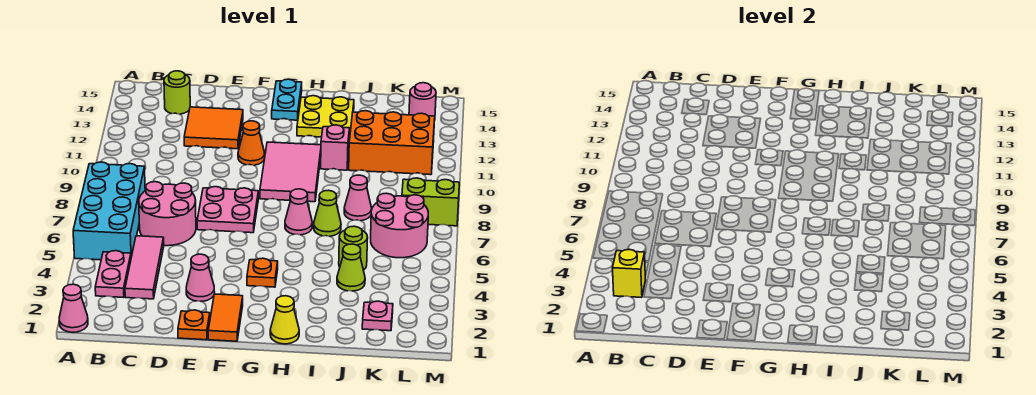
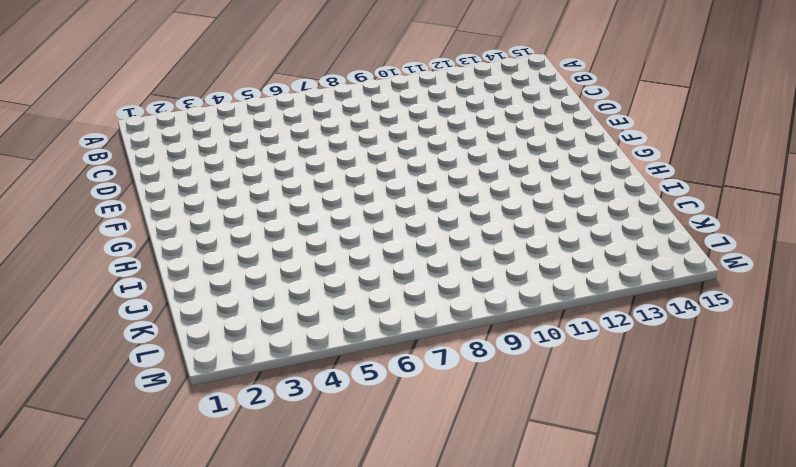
none -> pink cone A1 level 1
none -> cyan brick A5:B8 level 1
none -> pink plate B3:B4 level 1

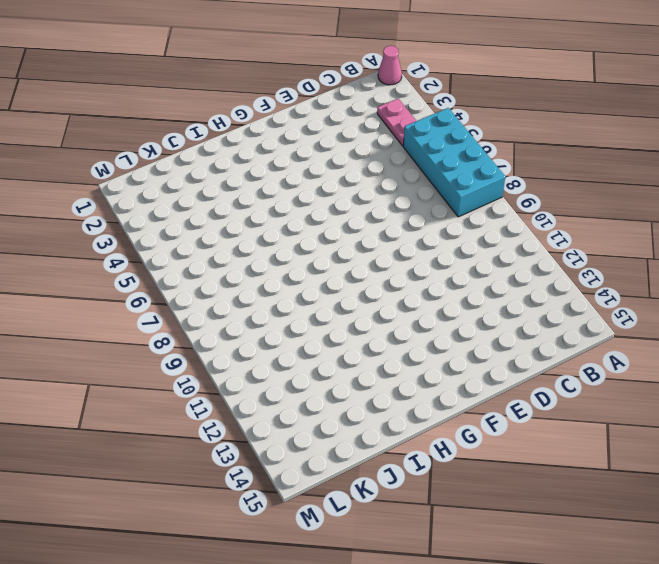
none -> pink tile C3:C5 level 1
none -> pink round brick C6:D7 level 1
none -> lime round brick C14 level 1

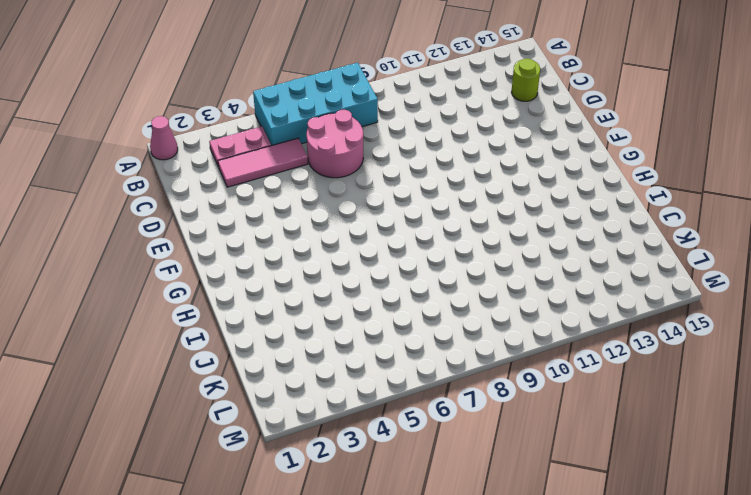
none -> orange tile D12:E13 level 1
none -> orange plate E1 level 1
none -> pink cone E3 level 1

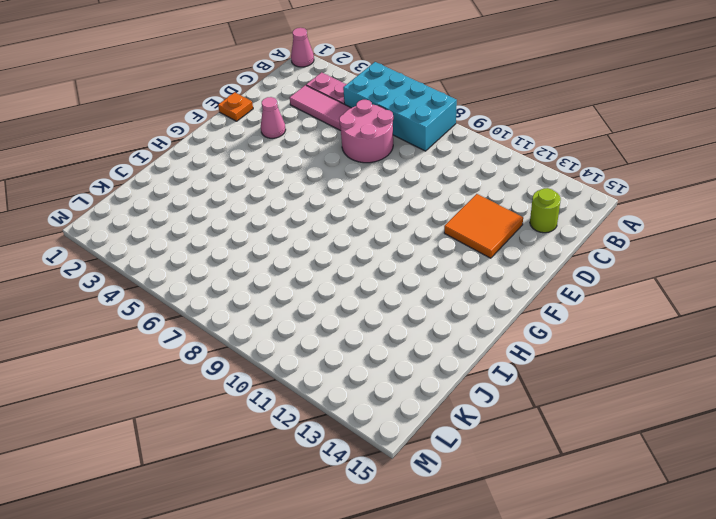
none -> pink plate E7:F8 level 1
none -> orange tile F1:F2 level 1
none -> orange cone F11 level 1

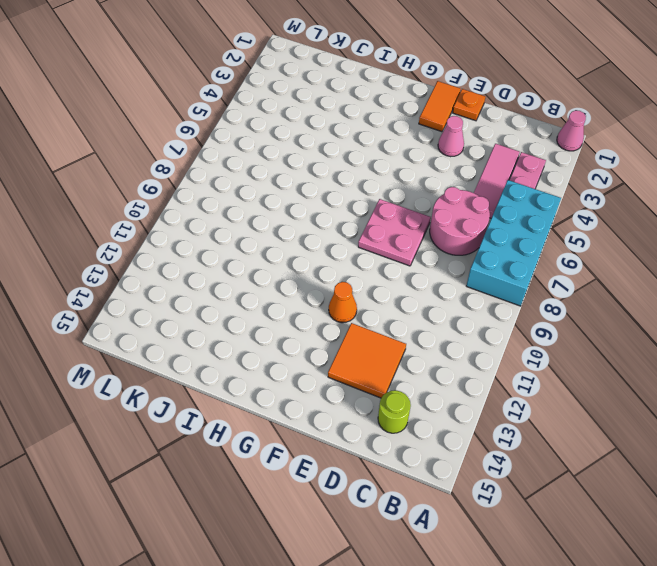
none -> orange plate G4 level 1
none -> pink tile G9:H11 level 1
none -> cyan plate G14:G15 level 1

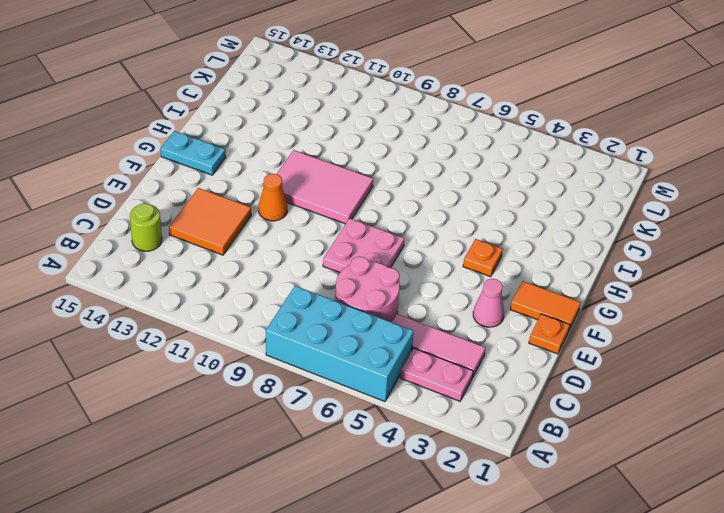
none -> pink cone A1 level 1
none -> yellow cone H1 level 1
none -> pink cone H7 level 1

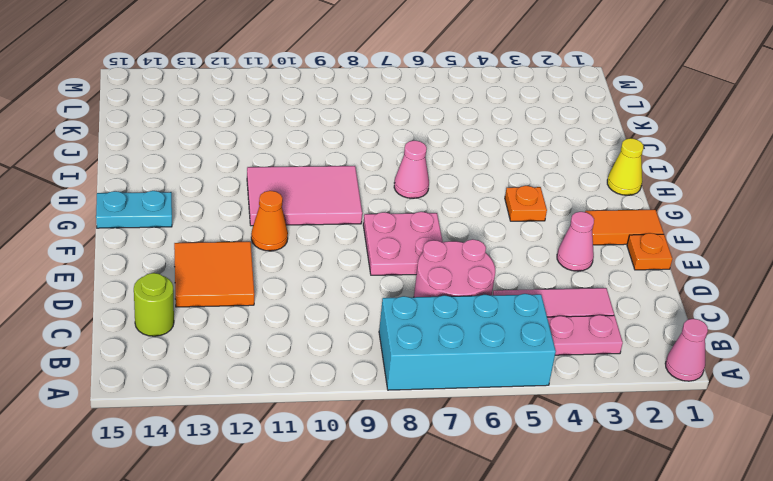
none -> yellow plate H13:I14 level 1
none -> lime cone I7 level 1
none -> pink brick I11 level 1

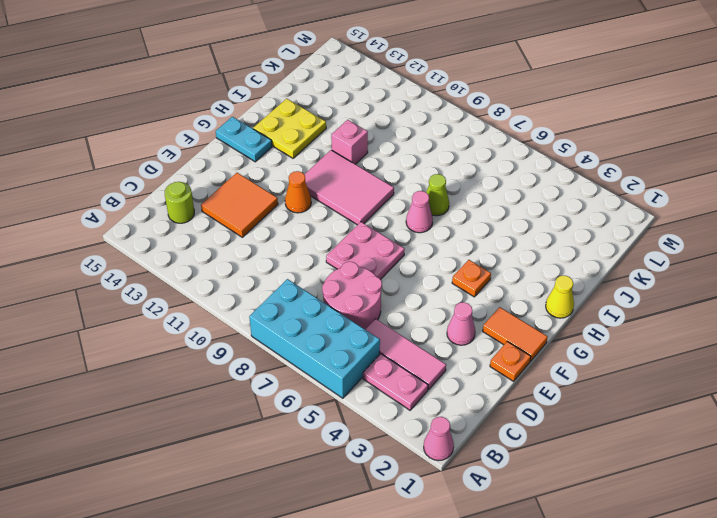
none -> lime cone J4 level 1
none -> lime round brick J5 level 1
none -> pink cone J8 level 1

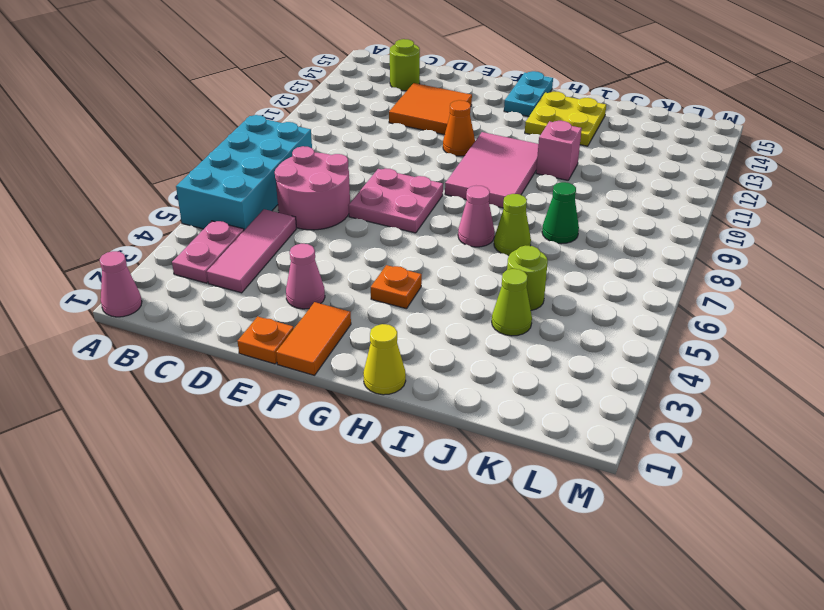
green cone J8 level 1 -> pink cone J8 level 1
none -> orange brick J11:L12 level 1
none -> pink plate K2 level 1
none -> pink round brick K6:L7 level 1

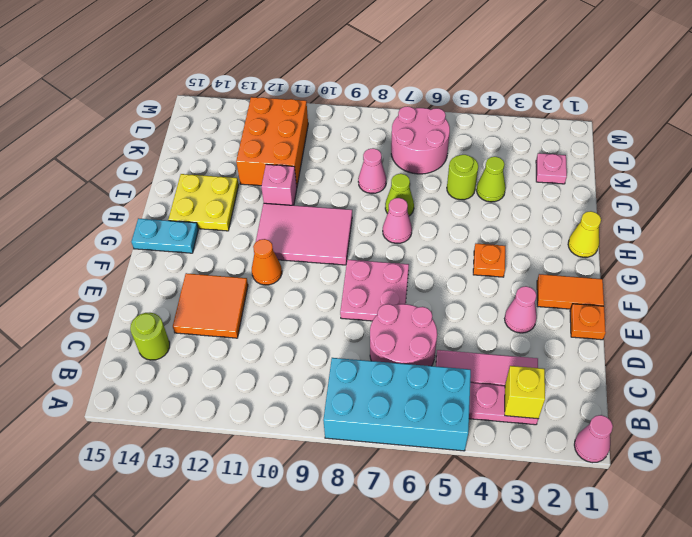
none -> lime brick L8:M8 level 1
none -> pink round brick L14 level 1

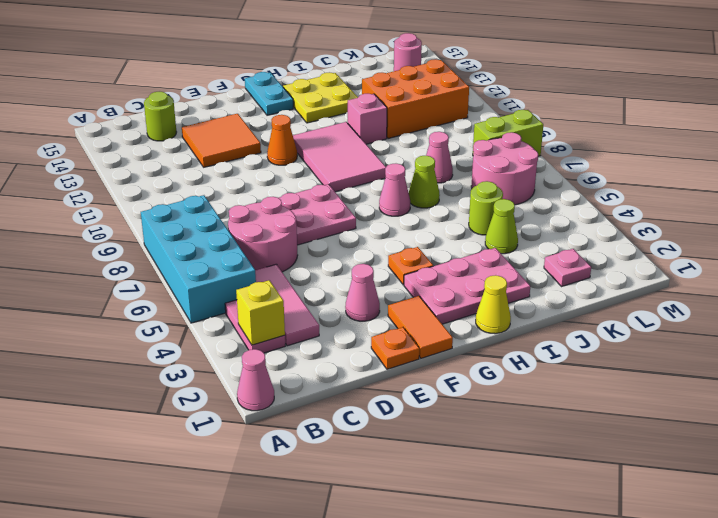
pink plate G2:I3 level 1 -> none

